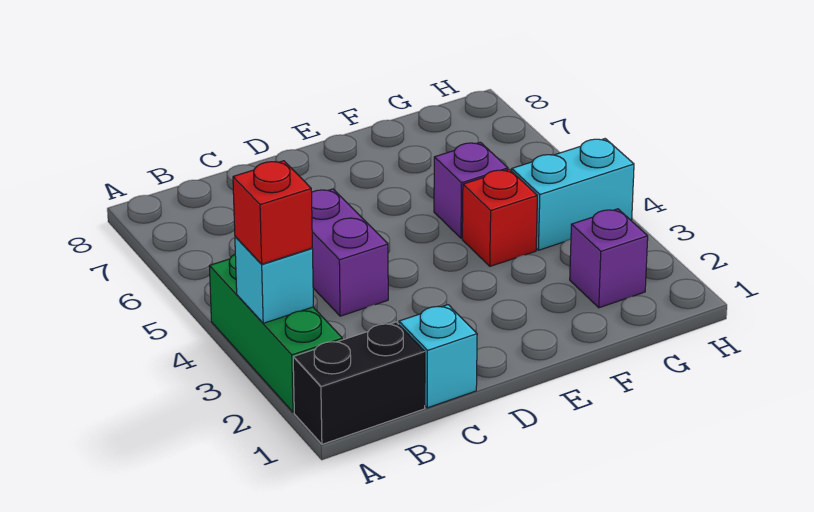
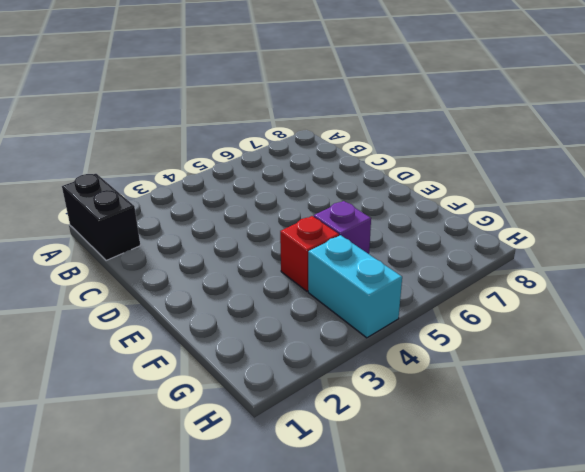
none -> green brick A2:A4 level 1
none -> cyan brick C1 level 1

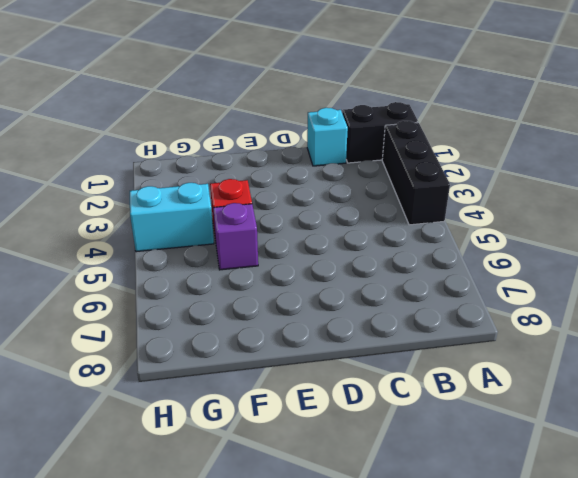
black brick A2:A4 level 1 -> green brick A2:A4 level 1
none -> purple brick C4:C5 level 1
none -> purple brick G2 level 1

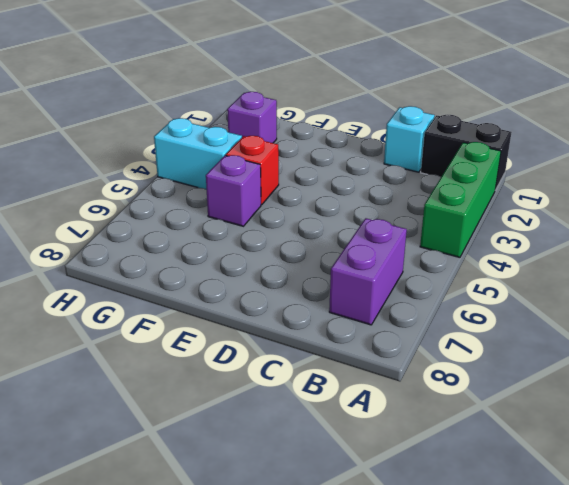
purple brick B6:B7 level 1 -> purple brick C4:C5 level 1
none -> cyan brick A3 level 2
none -> red brick A3 level 3

